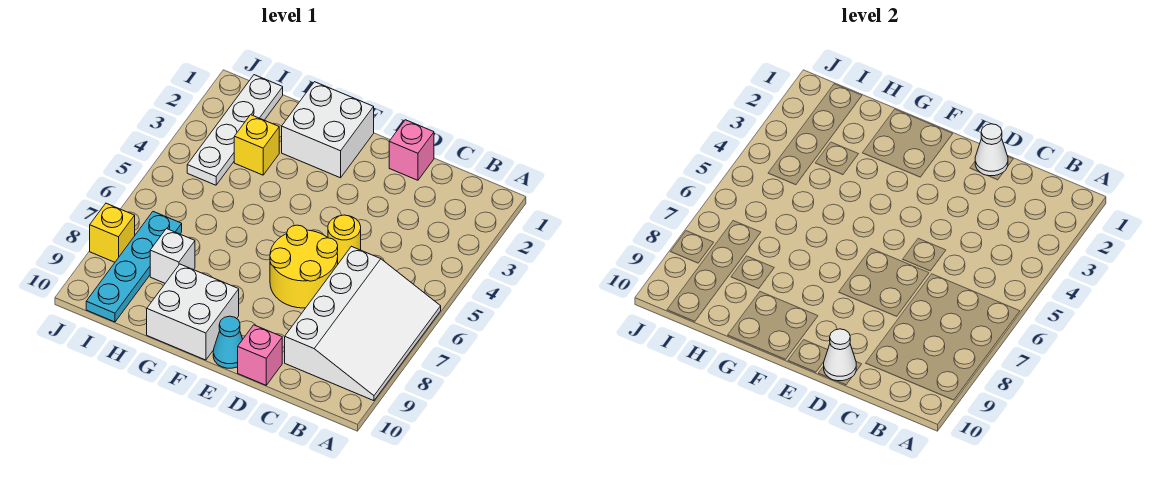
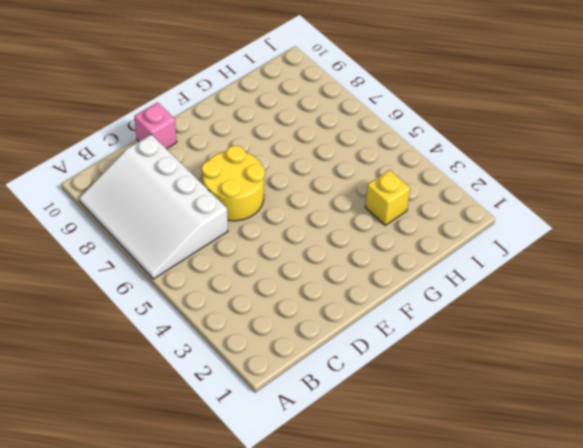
none -> pink brick D1 level 1
none -> yellow round brick D5 level 1
none -> cyan cone E10 level 1

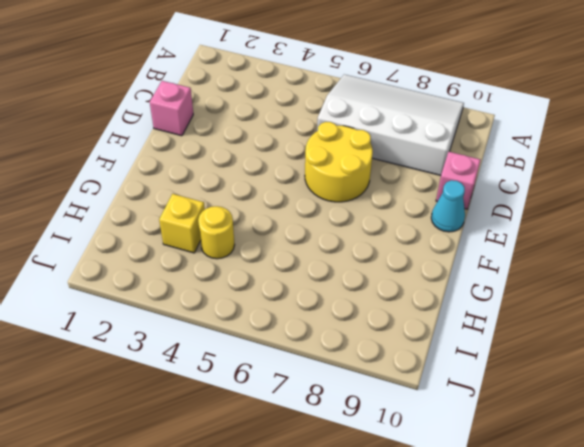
yellow round brick H4 level 1 -> yellow round brick D5 level 1
none -> white brick F1:G2 level 1
none -> white brick F9:G10 level 1
none -> white brick H8 level 1

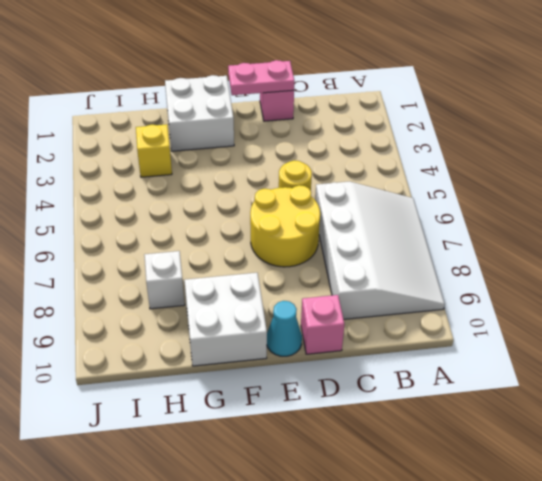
pink plate D1:E1 level 2 -> white cone D1 level 2
none -> white plate I1:I4 level 1
none -> cyan plate I7:I10 level 1
none -> yellow brick J8 level 1

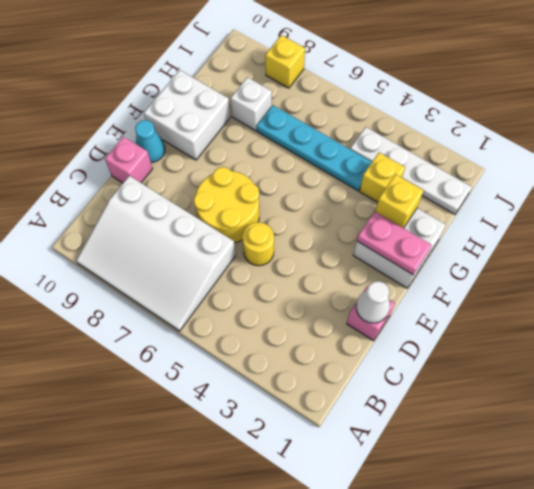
pink plate F1:F2 level 2 -> none
yellow brick G2 level 2 -> none
cyan plate H4:H7 level 1 -> cyan plate I7:I10 level 1
none -> white cone D10 level 2

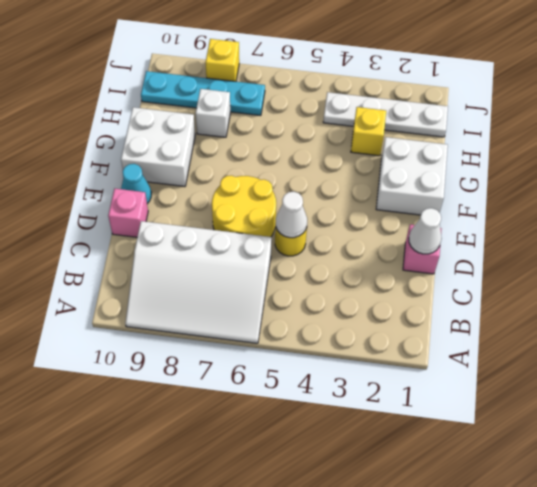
white cone D5 level 2 -> white cone D10 level 2

